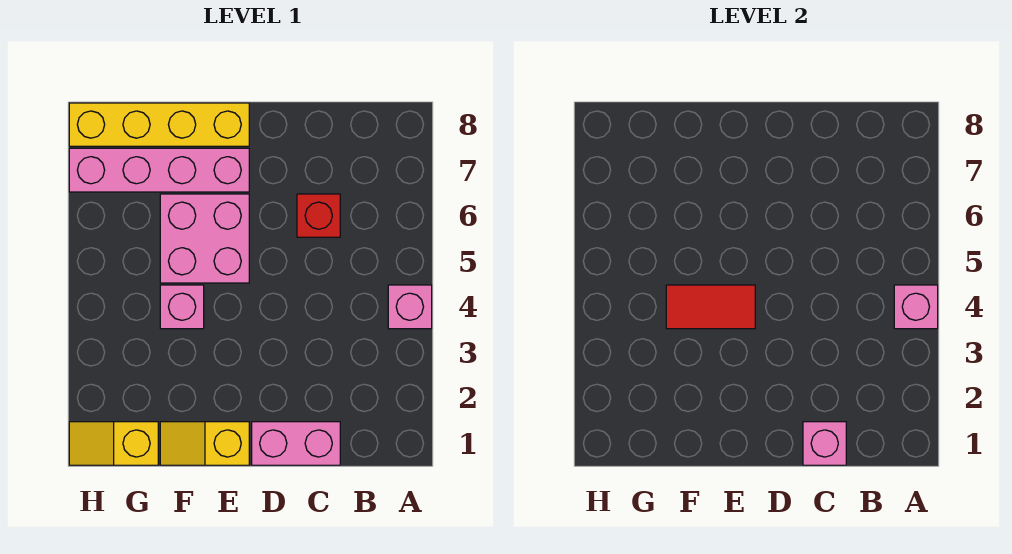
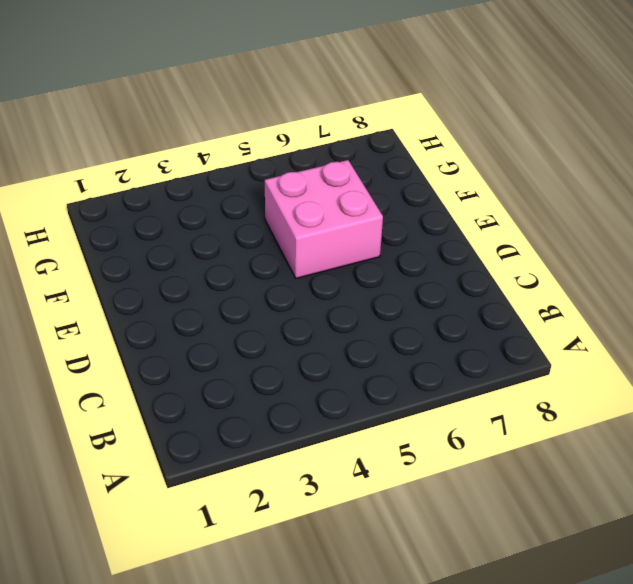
none -> pink brick A4 level 1
none -> pink brick C1:D1 level 1
none -> red brick C6 level 1

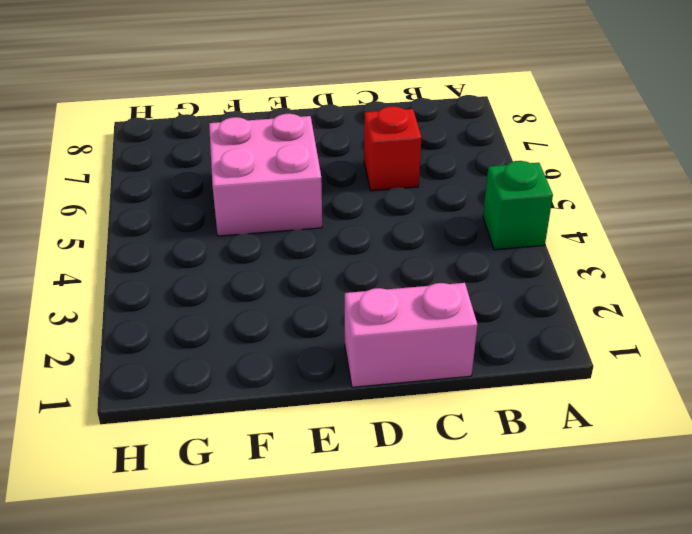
green brick A4 level 1 -> pink brick A4 level 1
none -> yellow slope E1:F1 level 1 top E
none -> pink brick E7:H7 level 1
none -> yellow brick E8:H8 level 1

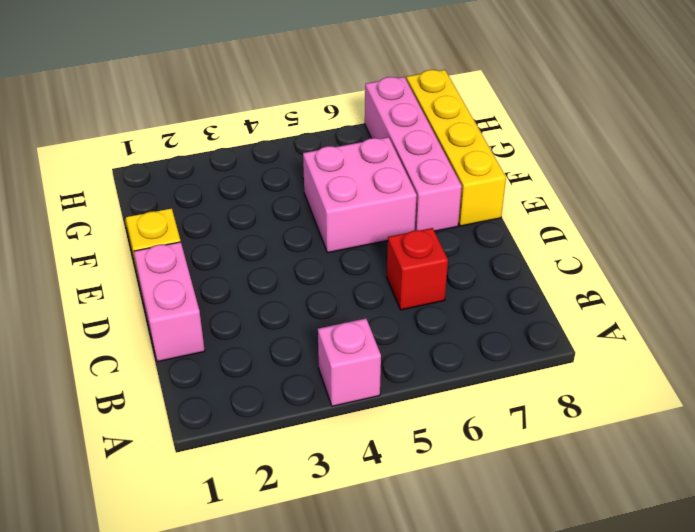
none -> pink brick F4 level 1
none -> yellow slope G1:H1 level 1 top G
none -> pink brick A4 level 2

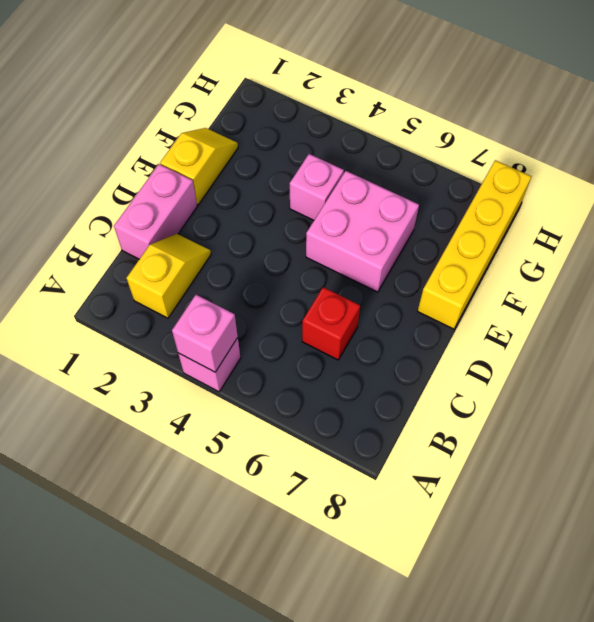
yellow slope B2:C2 level 1 top B -> yellow slope G1:H1 level 1 top G
none -> pink brick E7:H7 level 1
none -> pink brick C1 level 2
none -> red tile E4:F4 level 2

